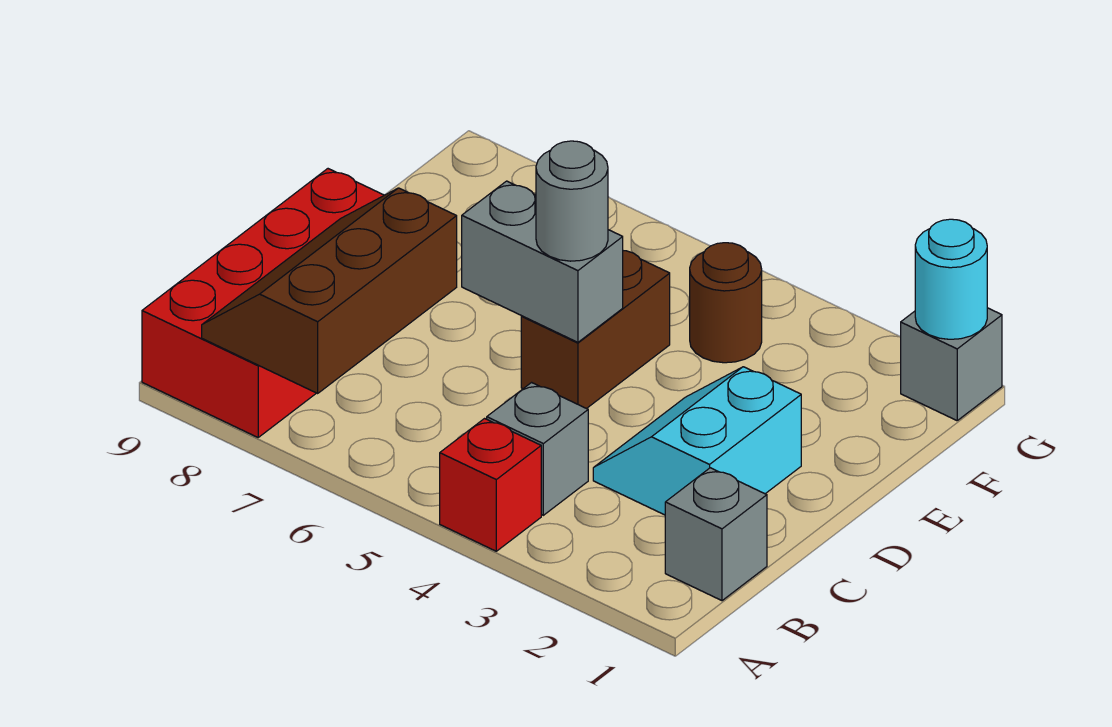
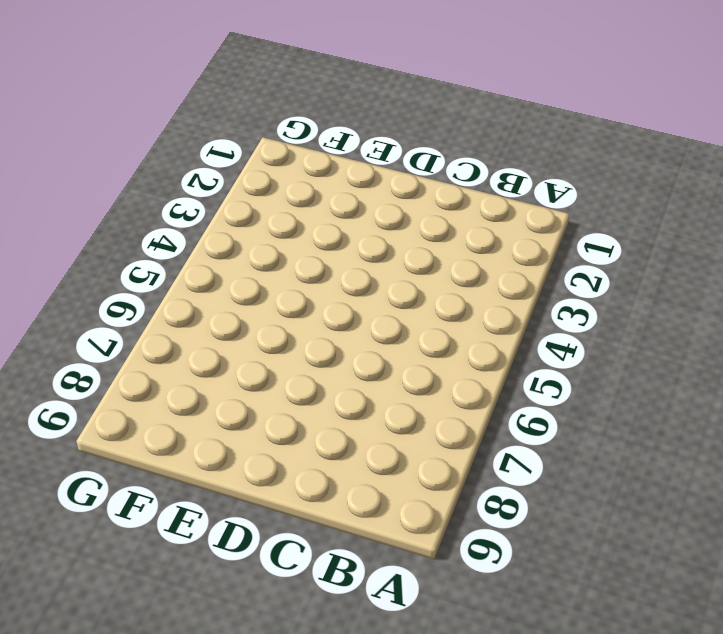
none -> red brick A4 level 1
none -> red brick A8:D9 level 1
none -> grey brick B1 level 1

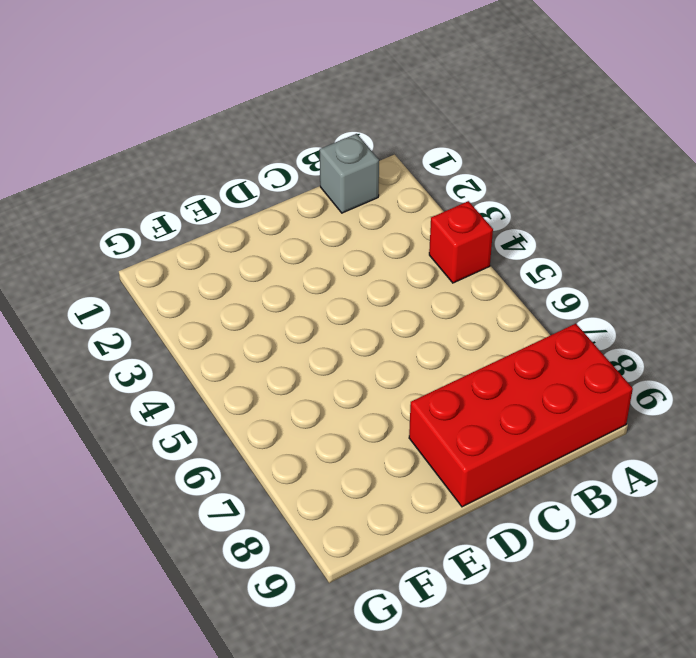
none -> grey brick B4 level 1
none -> cyan slope C2:D3 level 1 top 2
none -> brown brick D5:E5 level 1

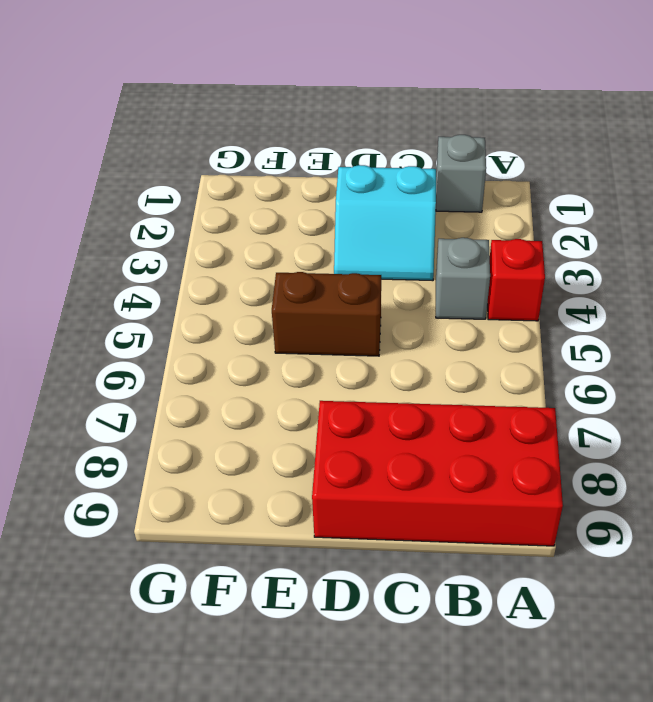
none -> brown round brick F4 level 1
none -> grey brick G1 level 1
none -> brown slope A7:C8 level 2 top 7

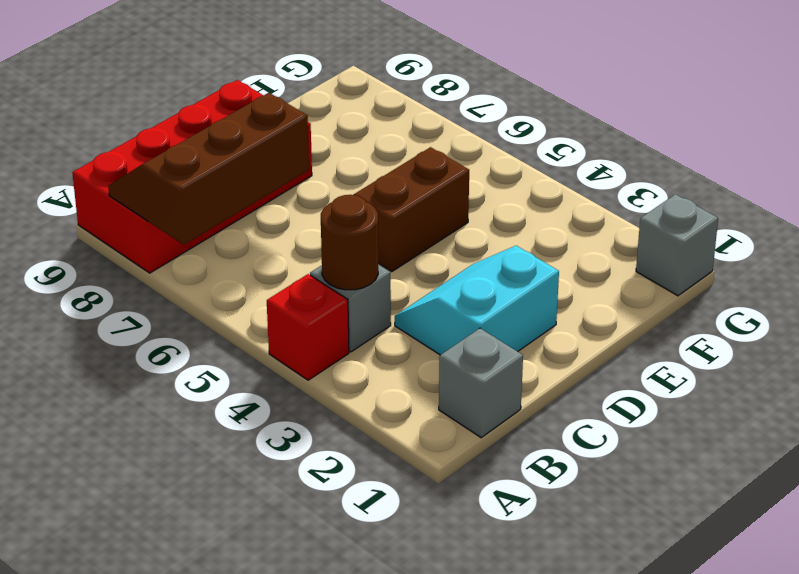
brown round brick B4 level 2 -> brown round brick F4 level 1
none -> grey brick D5:D6 level 2
none -> cyan round brick G1 level 2
none -> grey round brick D5 level 3

